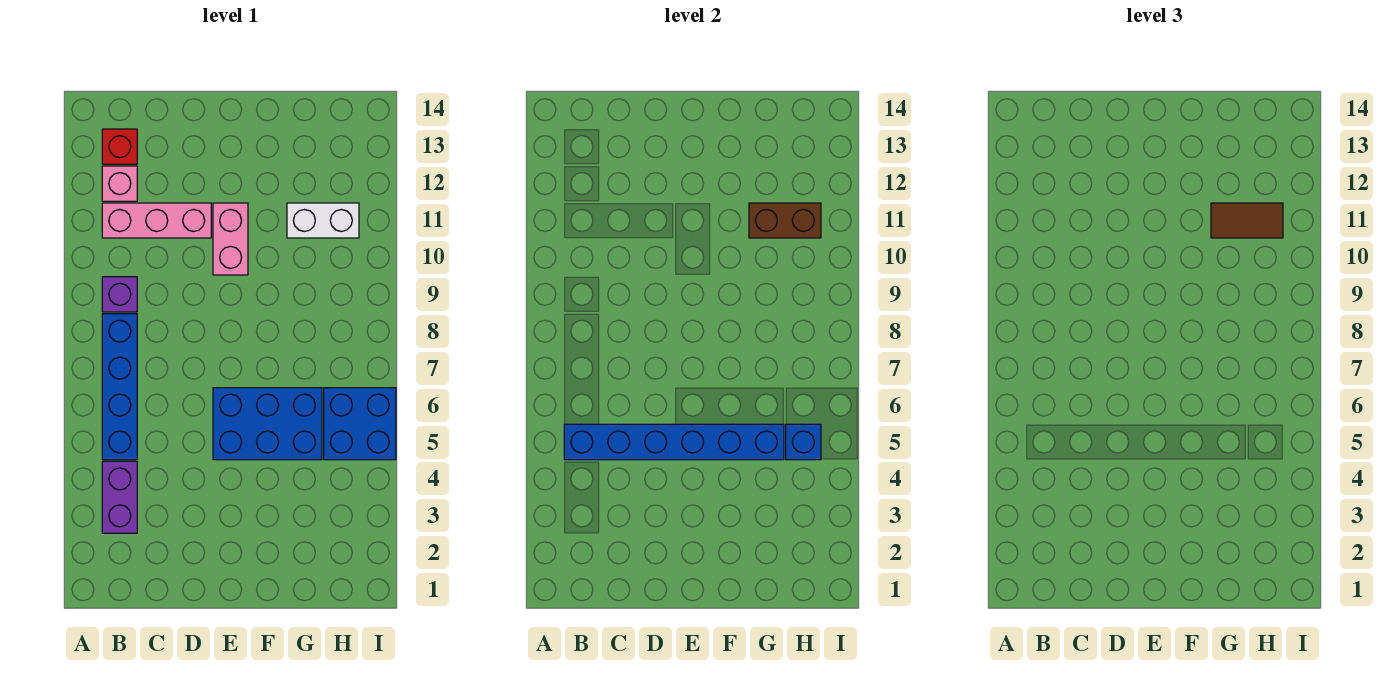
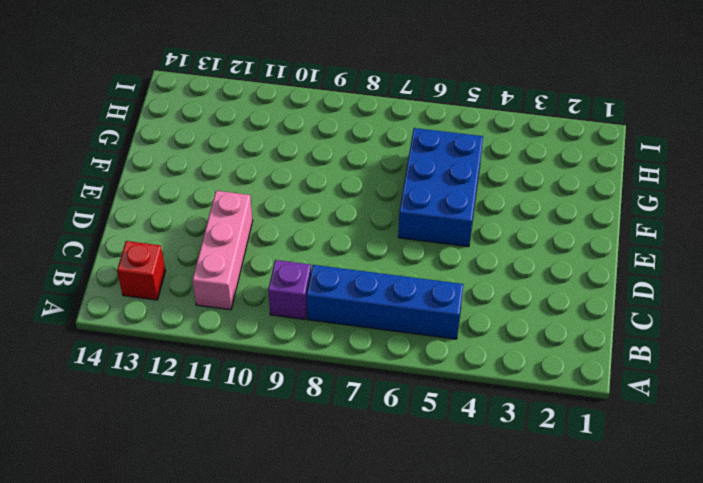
none -> purple brick B3:B4 level 1
none -> pink brick B12 level 1
none -> pink brick E10:E11 level 1

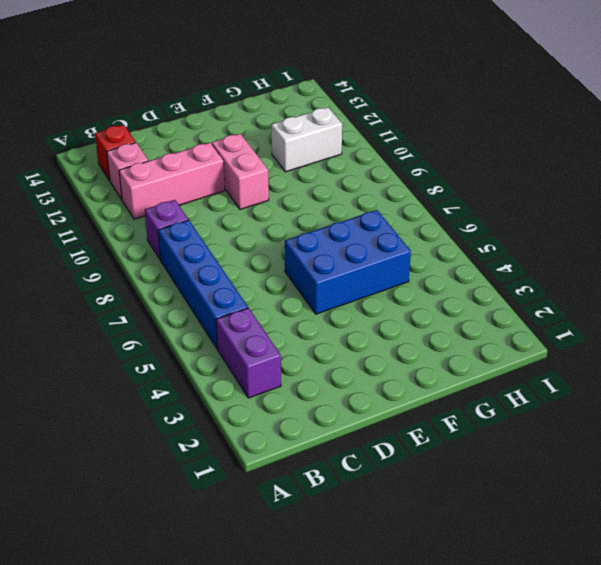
none -> blue brick H5:I6 level 1
none -> blue brick B5:G5 level 2
none -> brown brick G11:H11 level 2

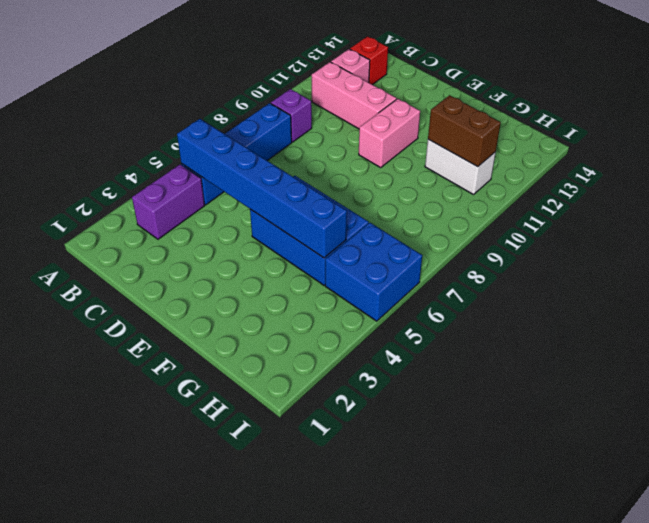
none -> blue brick H5 level 2
none -> brown tile G11:H11 level 3

